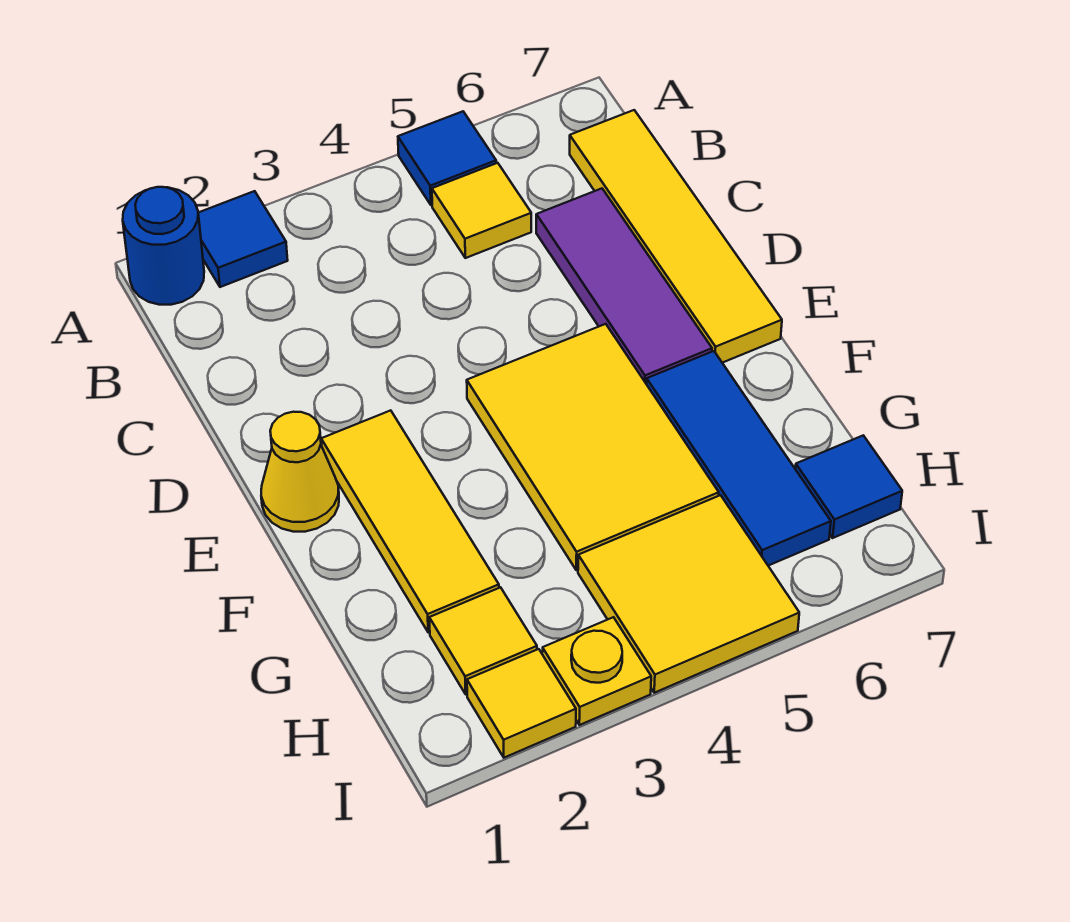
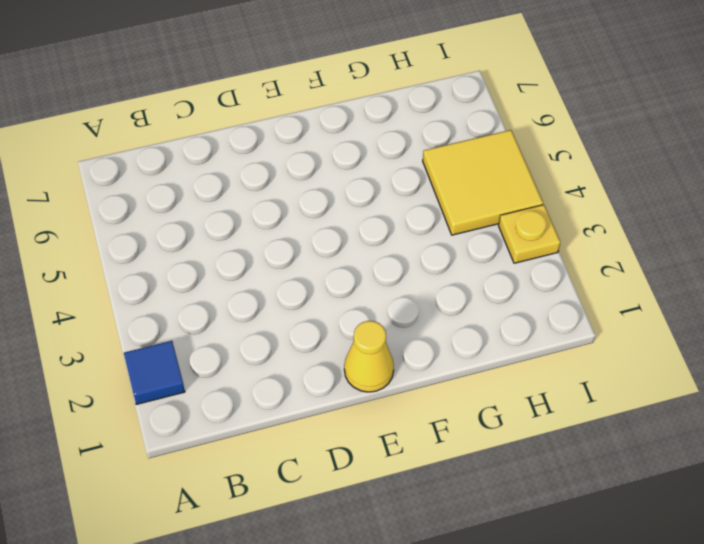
none -> blue round brick A1 level 1
none -> blue tile A5 level 1
none -> yellow tile B5 level 1

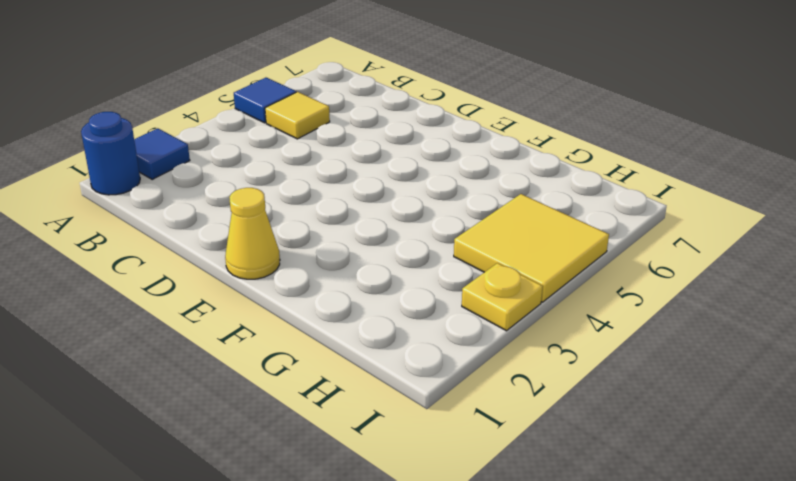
none -> yellow tile B7:E7 level 1
none -> purple tile C6:E6 level 1
none -> yellow tile E2:G2 level 1

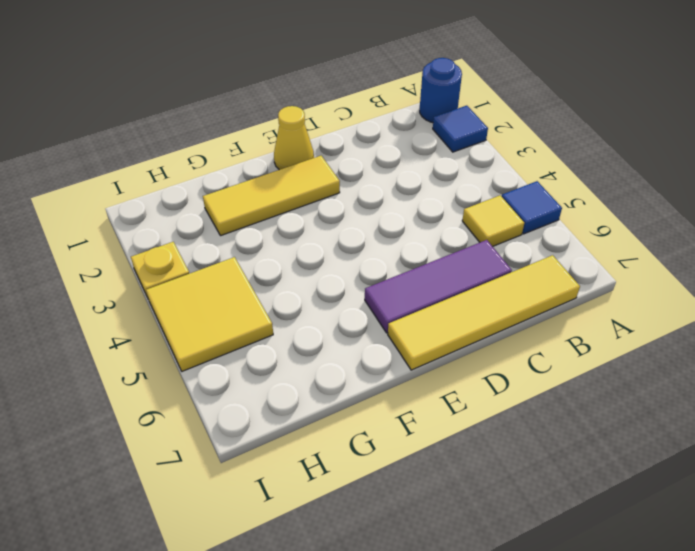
none -> yellow tile E4:G5 level 1
none -> blue tile F6:H6 level 1
none -> yellow tile H2 level 1

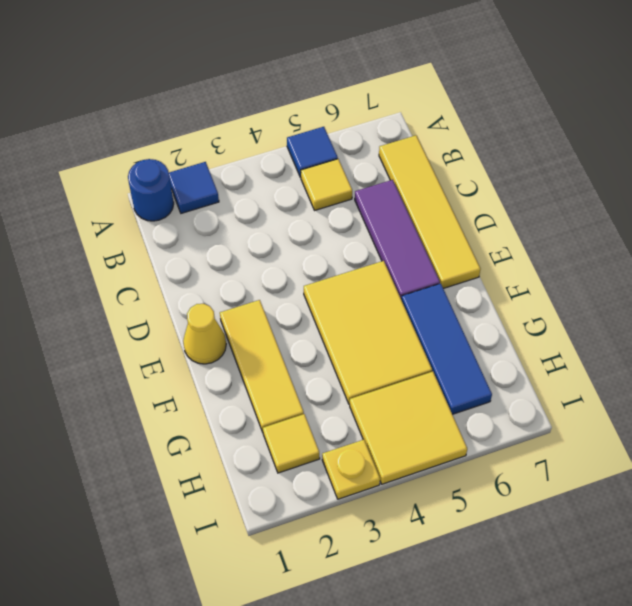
none -> blue tile H7 level 1
none -> yellow tile I2 level 1

